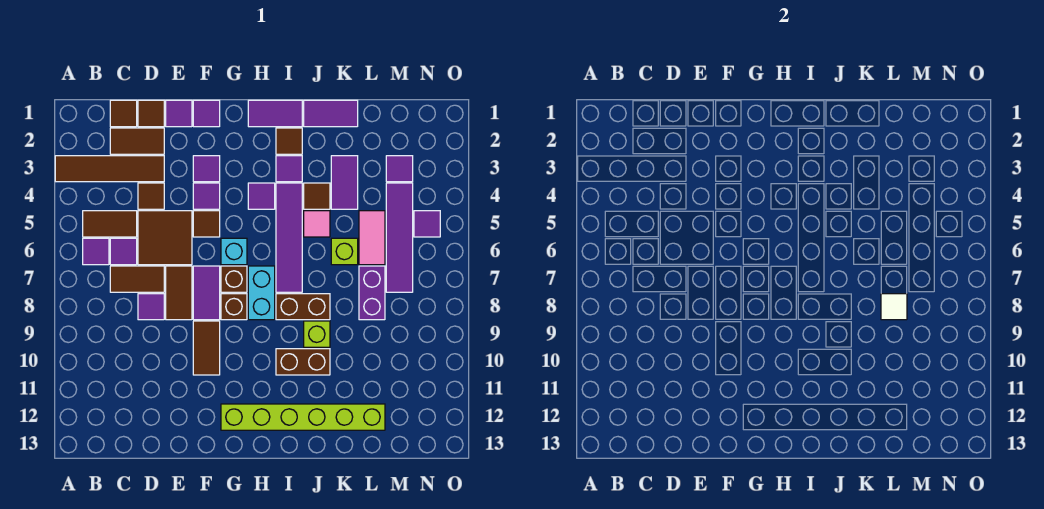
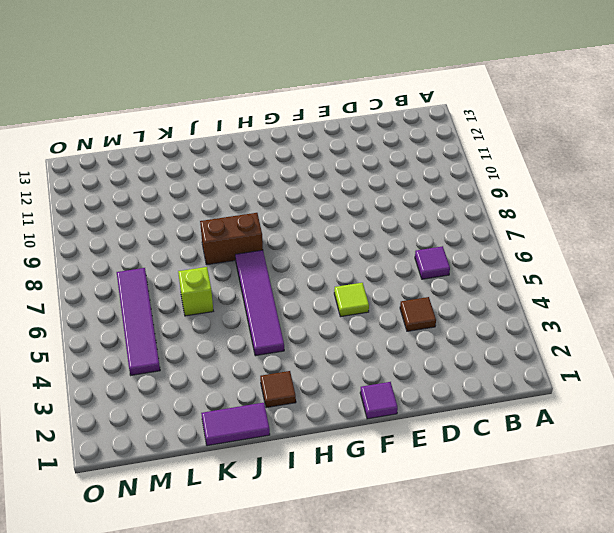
lime tile F5 level 1 -> brown tile F5 level 1
none -> brown tile A3:D3 level 1
none -> brown tile B5:C5 level 1
none -> purple tile B6 level 1
none -> brown tile C1 level 1

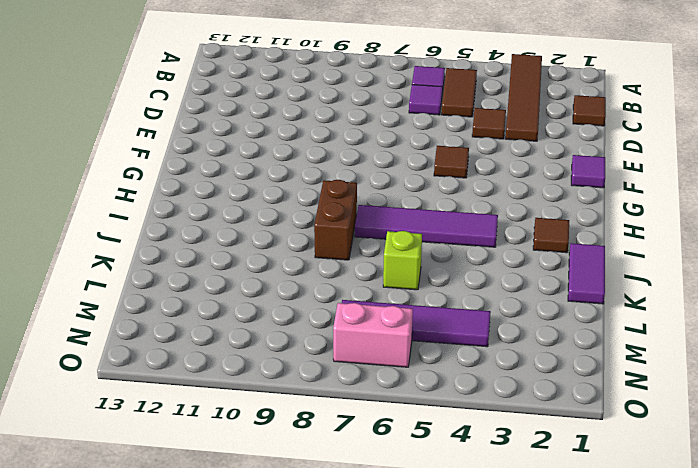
pink brick N6:N7 level 1 -> none
none -> brown tile C2:D2 level 1
none -> brown tile C7:D7 level 1
none -> brown tile D1 level 1
none -> brown tile D5:E6 level 1

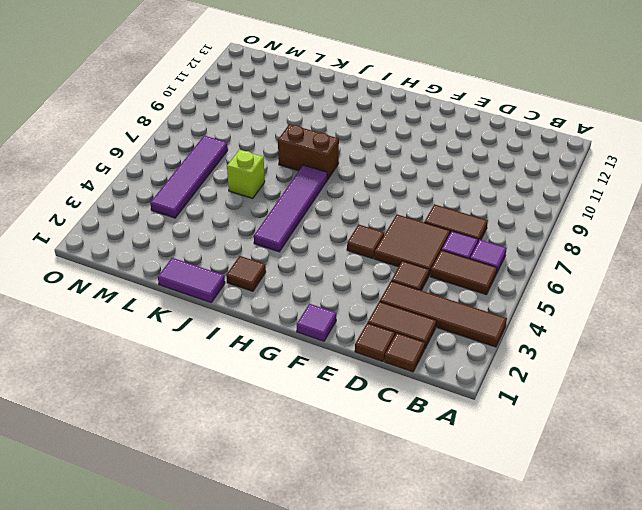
none -> purple tile D8 level 1
none -> purple tile E1 level 1
none -> brown tile E7:E8 level 1
none -> purple tile F3 level 1

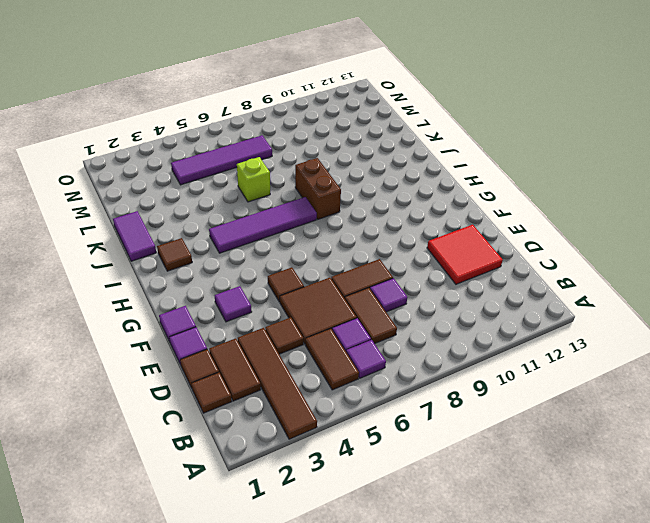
red tile D11:E12 level 1 -> none
none -> purple tile F4 level 1
none -> purple tile F7:F8 level 1
none -> brown tile F9:F10 level 1
none -> cyan brick G6 level 1

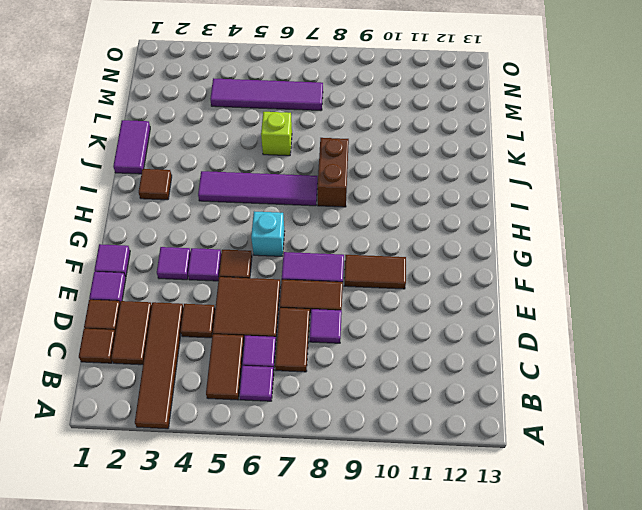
none -> brown brick G7 level 1
none -> brown brick G8 level 1
none -> lime brick G12:L12 level 1
none -> purple tile H1:I1 level 1

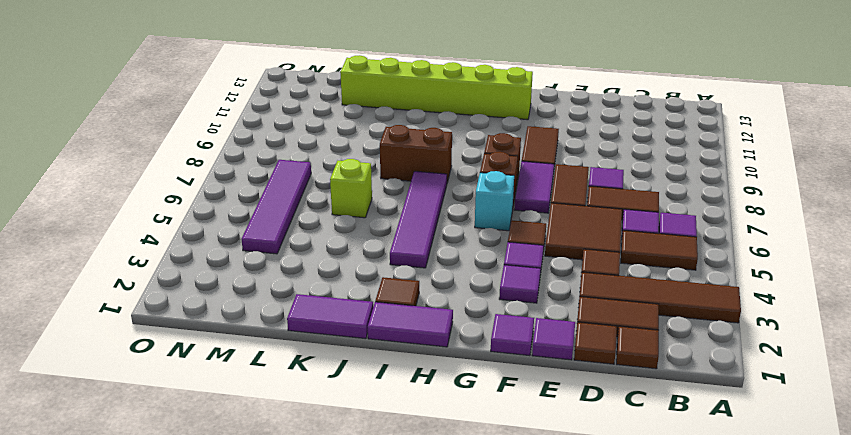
none -> purple tile H4 level 1
none -> cyan brick H7:H8 level 1
none -> purple tile I3 level 1
none -> brown brick I10:J10 level 1

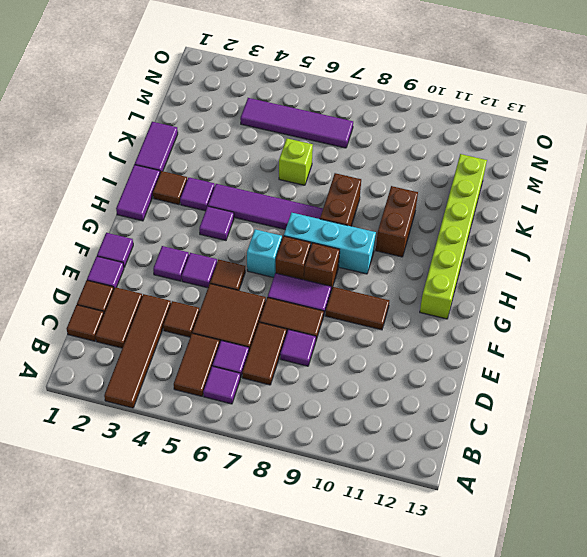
cyan brick H7:H9 level 1 -> cyan brick H7:H8 level 1
none -> brown tile J4 level 1
none -> pink tile J5 level 1
none -> lime brick J9 level 1
none -> purple tile K3:K4 level 1

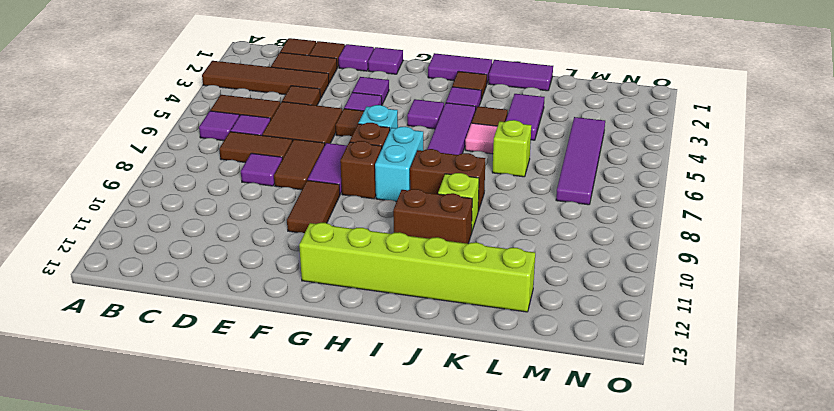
none -> pink tile L5:L6 level 1
none -> purple brick L7:L8 level 1
none -> purple tile M3 level 1
none -> purple tile N5 level 1

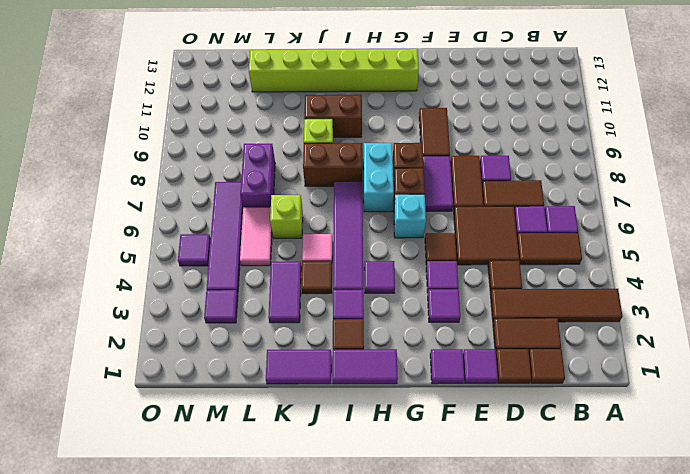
none -> white tile L8 level 2

